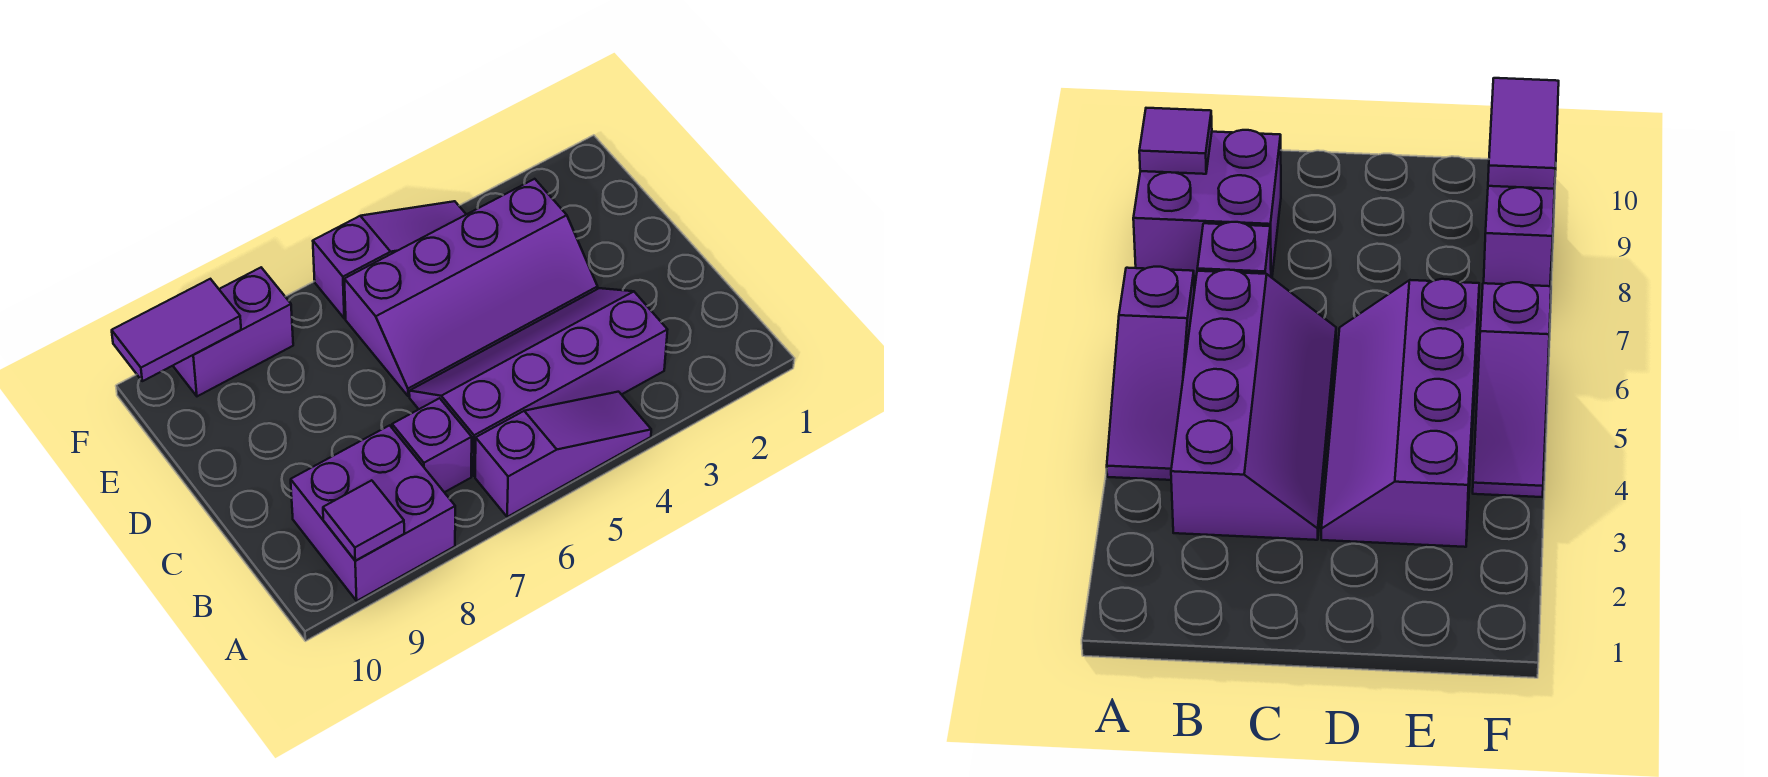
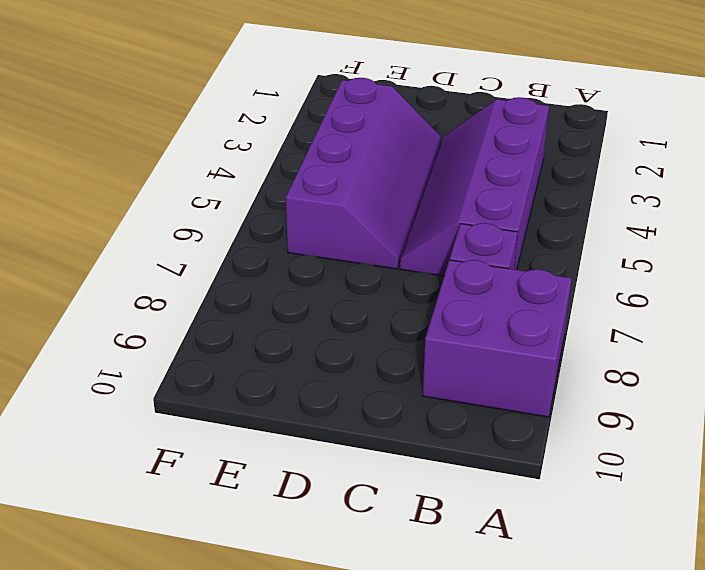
none -> purple slope A4:A6 level 1 top 6
none -> purple slope F4:F6 level 1 top 6

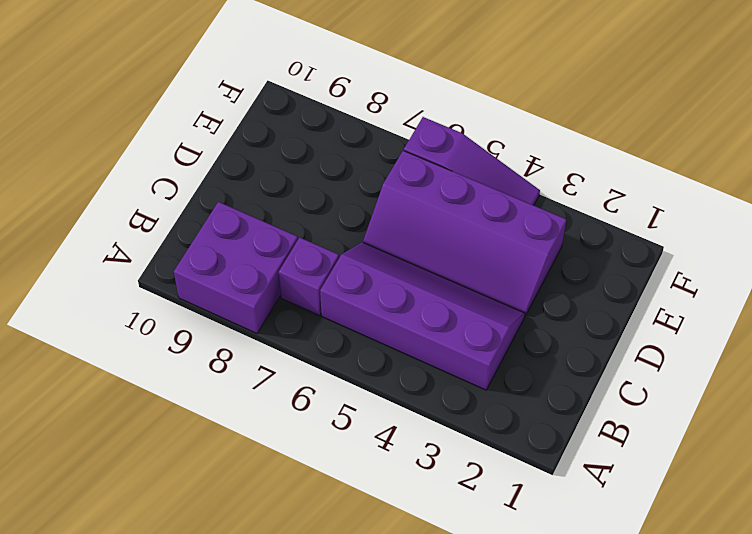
none -> purple slope A4:A6 level 1 top 6
none -> purple brick F8:F9 level 1

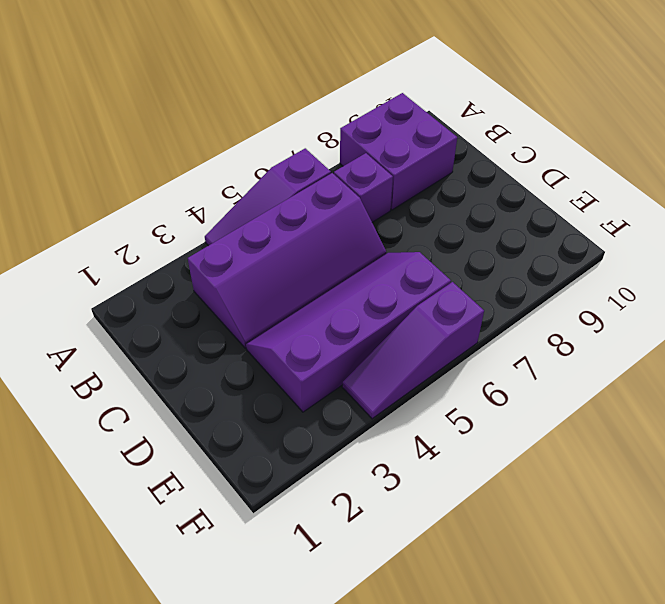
none -> purple brick F8:F9 level 1
none -> purple tile A9 level 2

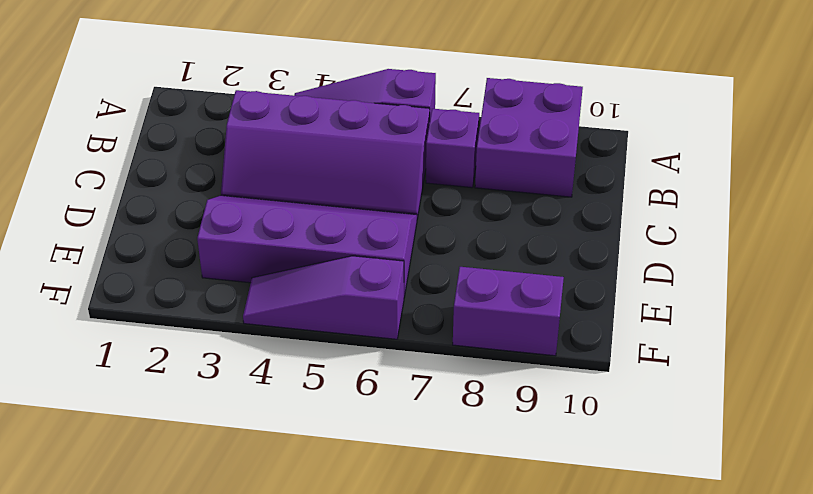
none -> purple tile A9 level 2
none -> purple tile F9:F10 level 2

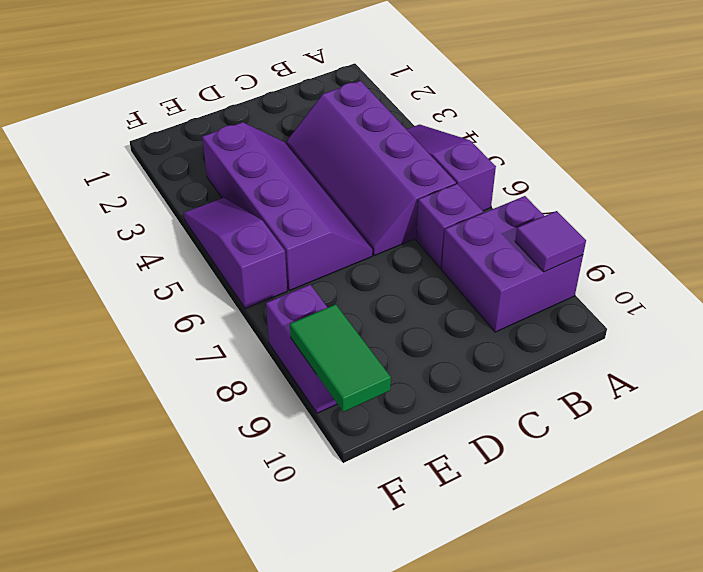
green tile F9:F10 level 2 -> purple tile F9:F10 level 2

